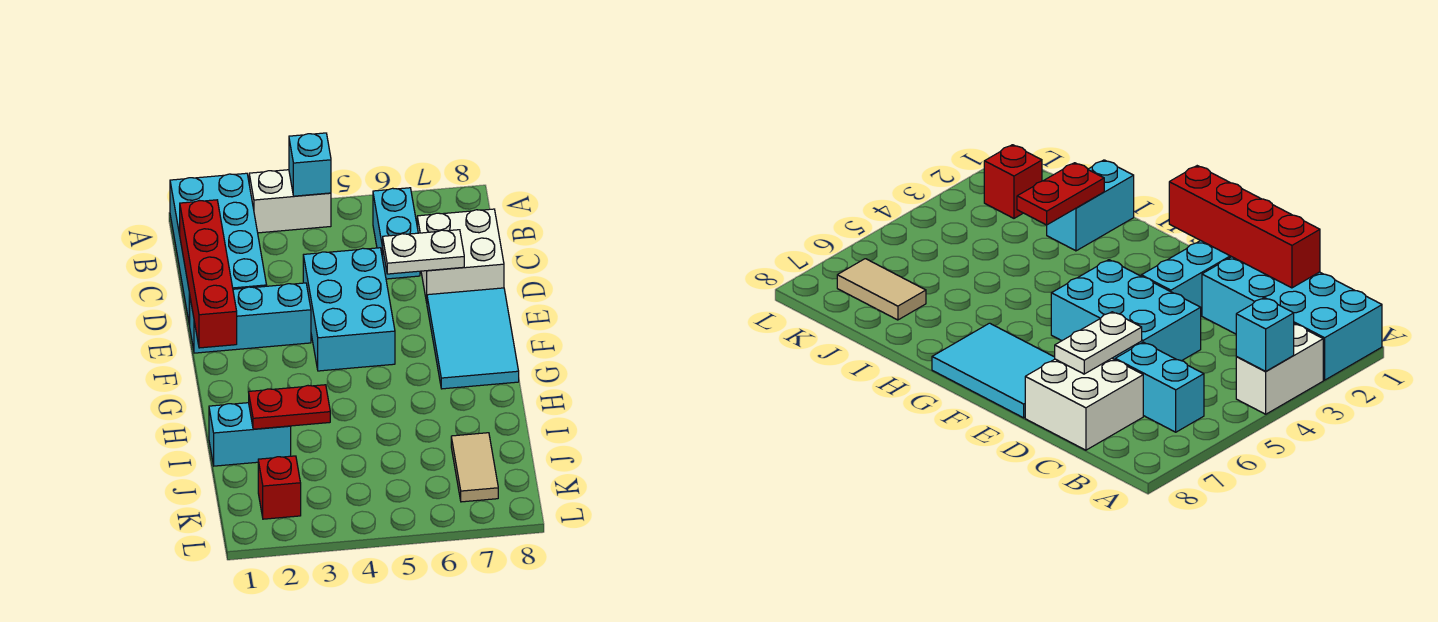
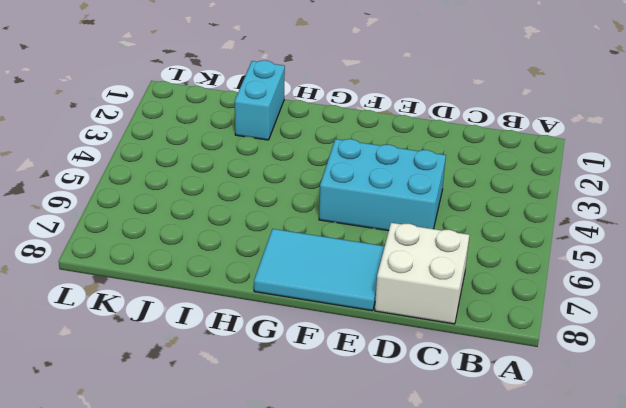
none -> cyan brick A1:D2 level 1
none -> white brick A3:A4 level 1
none -> cyan brick B6:C6 level 1

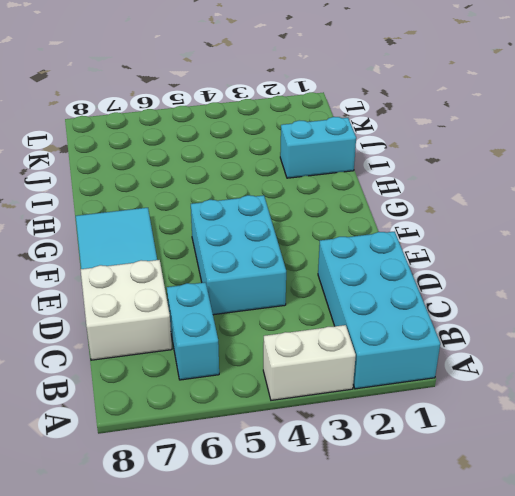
none -> cyan brick E1:E3 level 1
none -> tan tile J7:K7 level 1
none -> red brick K2 level 1

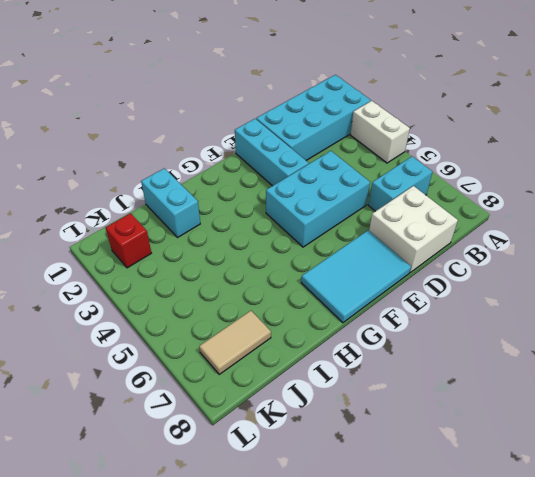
none -> cyan brick A4 level 2
none -> red brick C1:F1 level 2
none -> white plate D6:D7 level 2

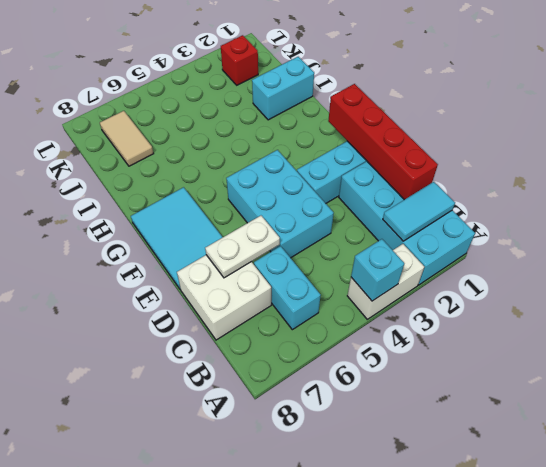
cyan tile B1:B2 level 2 -> none
none -> red plate I2:I3 level 2

